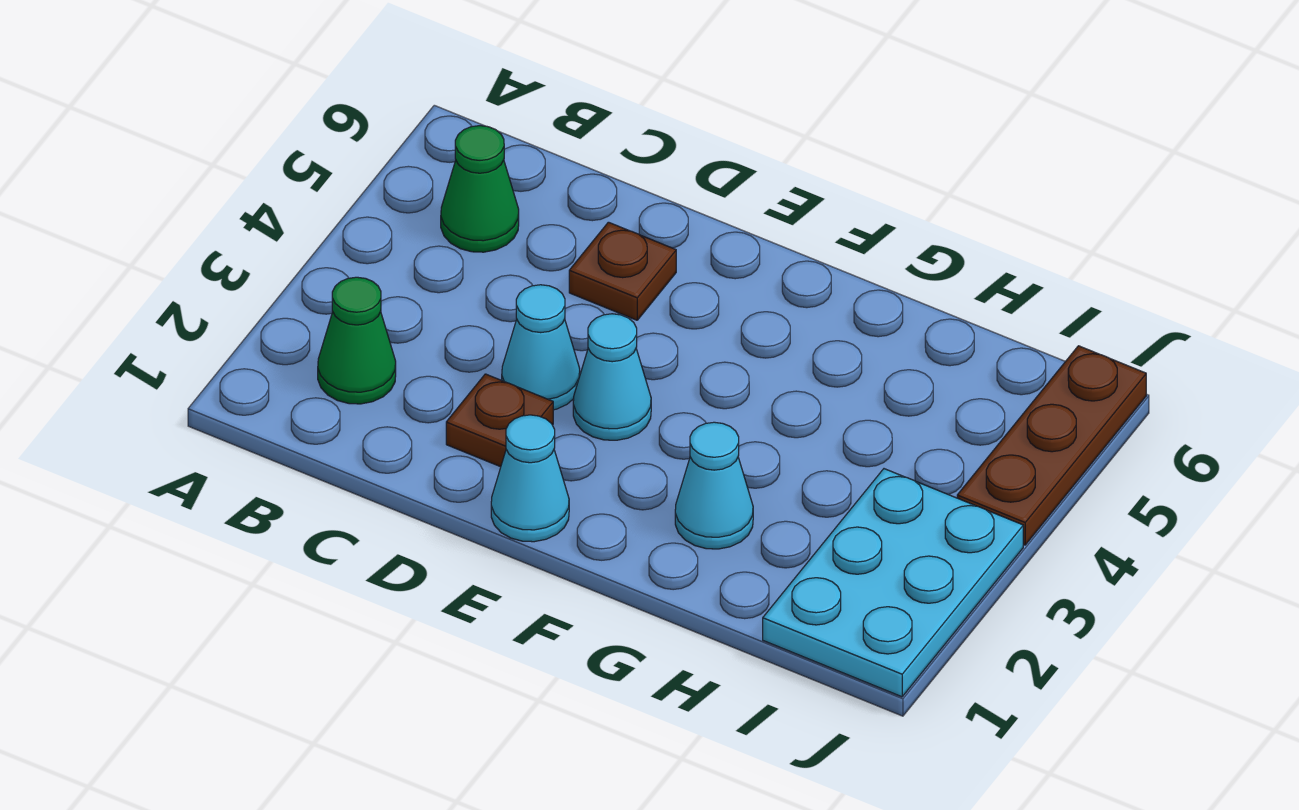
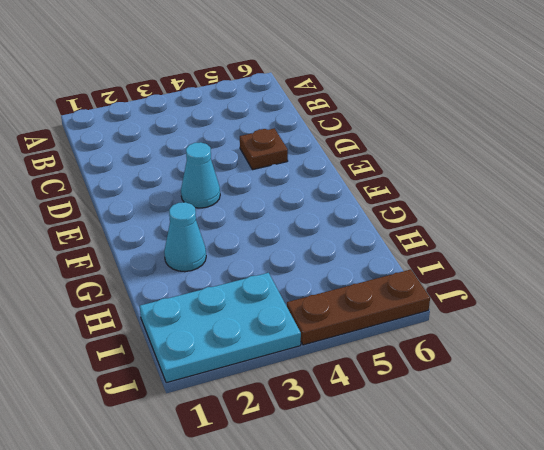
none -> green cone B2 level 1
none -> green cone B5 level 1

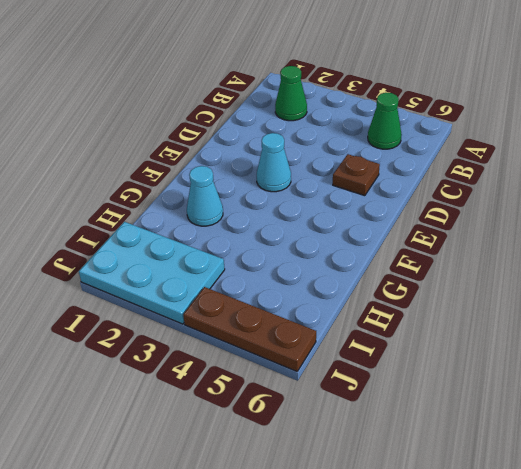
none -> brown plate D2 level 1
none -> cyan cone D3 level 1

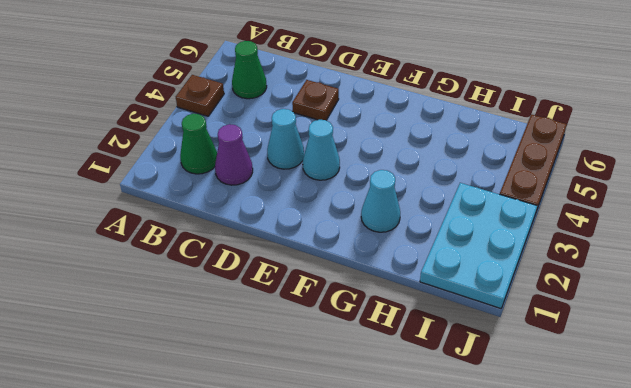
brown plate A4 level 1 -> brown plate D2 level 1
purple cone C2 level 1 -> none
none -> cyan cone E1 level 1

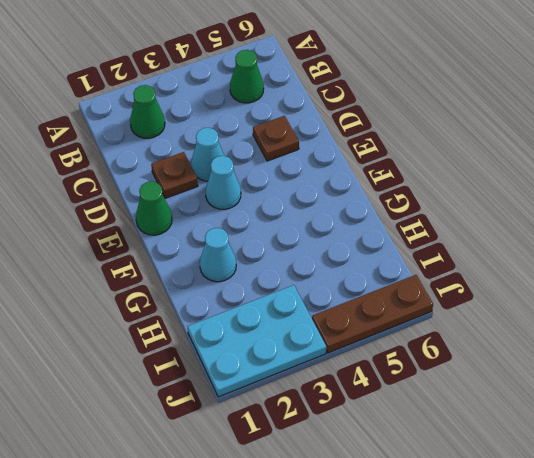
green cone E1 level 1 -> cyan cone E1 level 1

